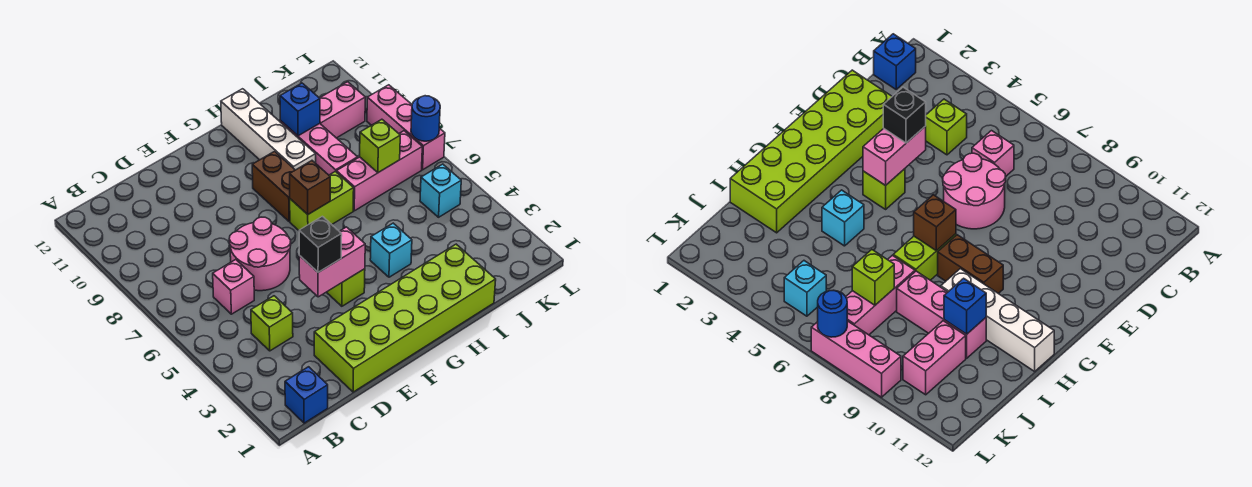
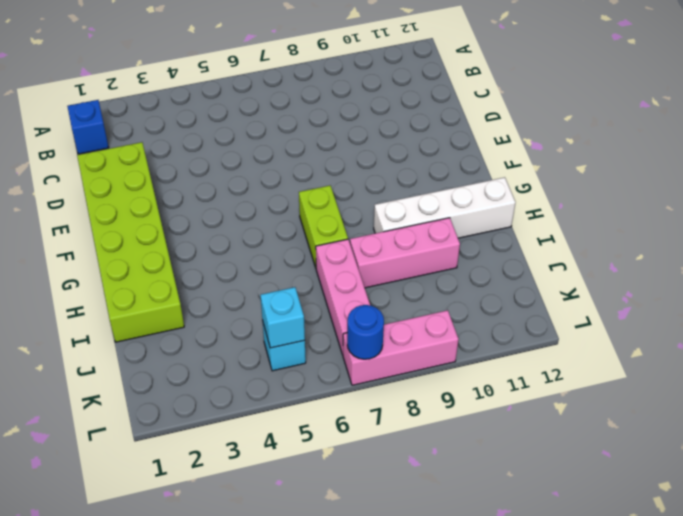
cyan brick K5 level 2 -> cyan brick H4 level 1
none -> lime brick C4 level 1
none -> pink brick C6 level 1
none -> pink round brick D6:E7 level 1

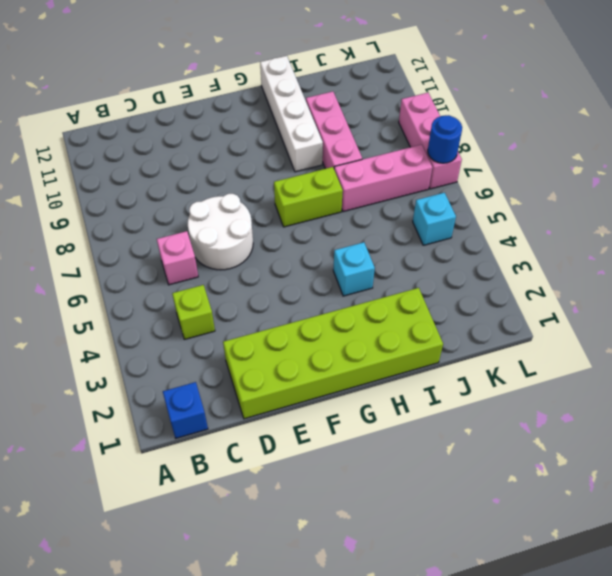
white round brick D6:E7 level 1 -> pink round brick D6:E7 level 1
none -> lime brick F4 level 1
none -> brown brick G8:G9 level 1
none -> pink brick J10:K10 level 1

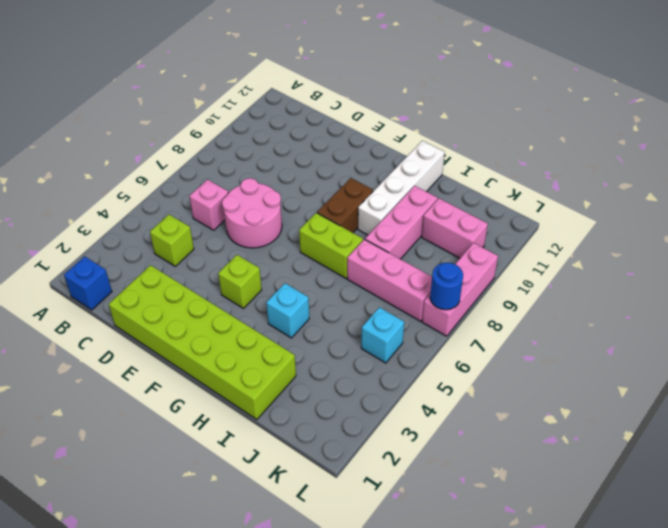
none -> pink brick E4:F4 level 2
none -> brown brick G7 level 2
none -> blue brick I10 level 2

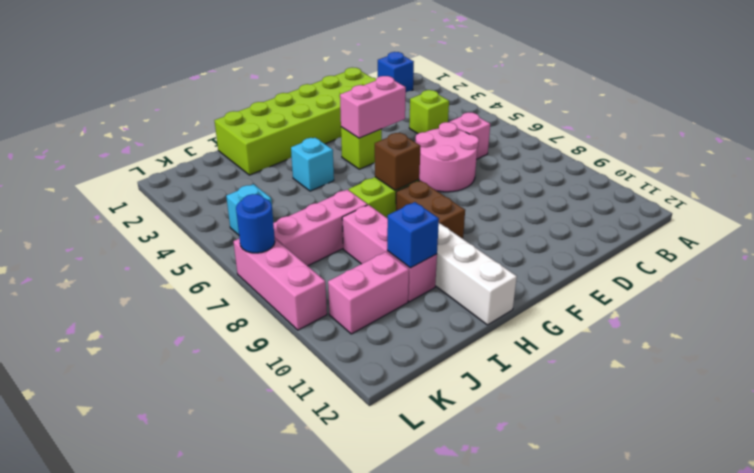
none -> lime brick J7 level 2
none -> black brick E4 level 3

